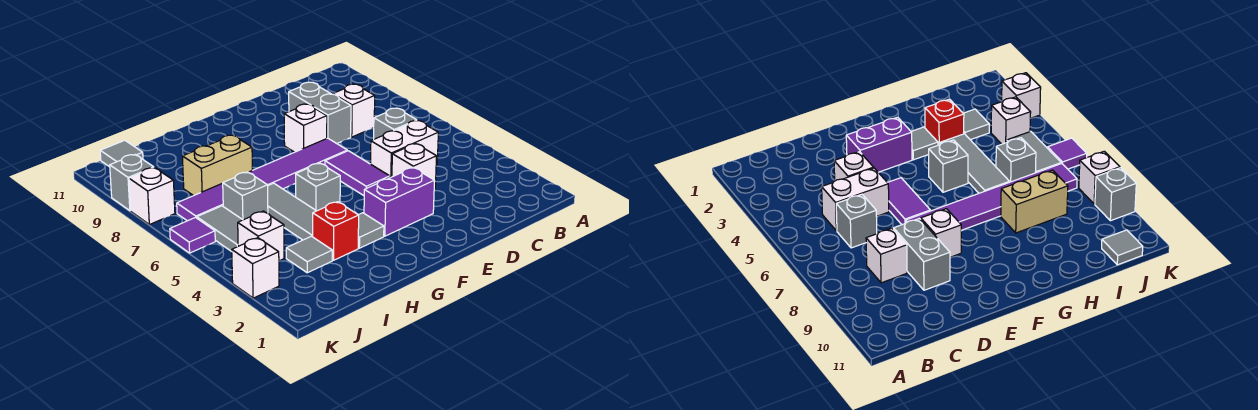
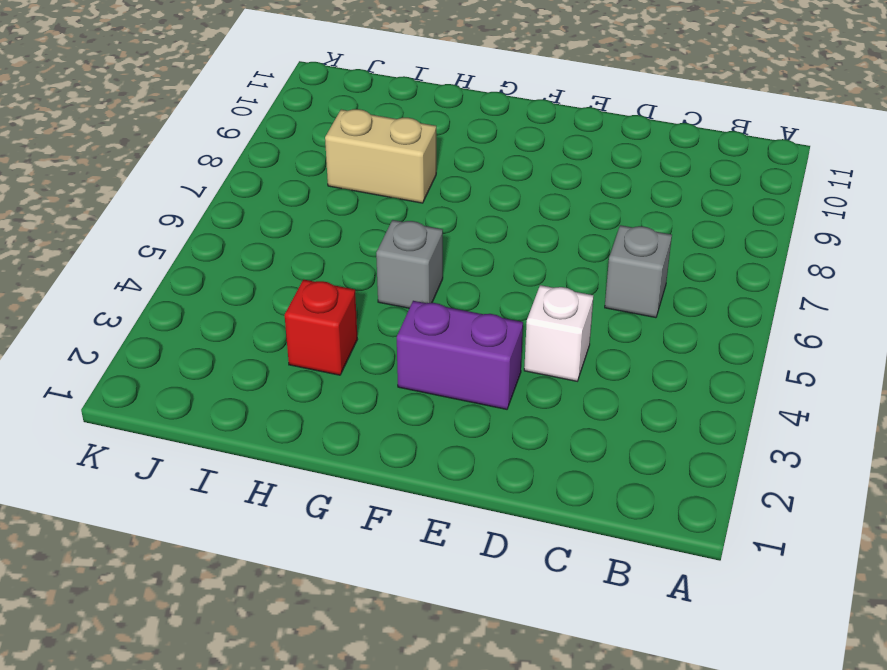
none -> white brick C5:D5 level 1
none -> white brick C8 level 1
none -> grey brick D8:D9 level 1

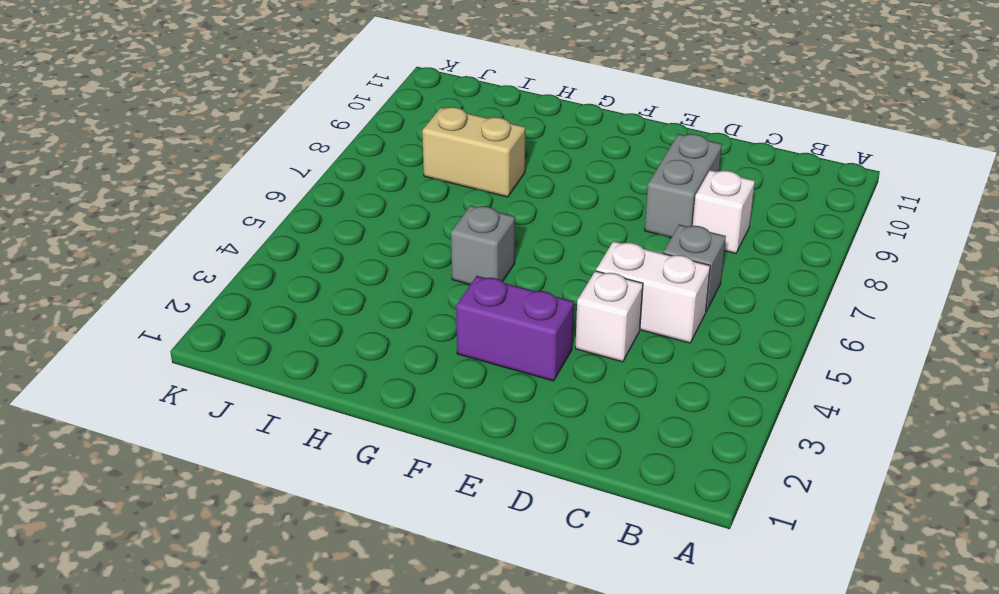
none -> purple tile E5:E6 level 1
none -> purple tile E7:J7 level 1
none -> white brick E8 level 1

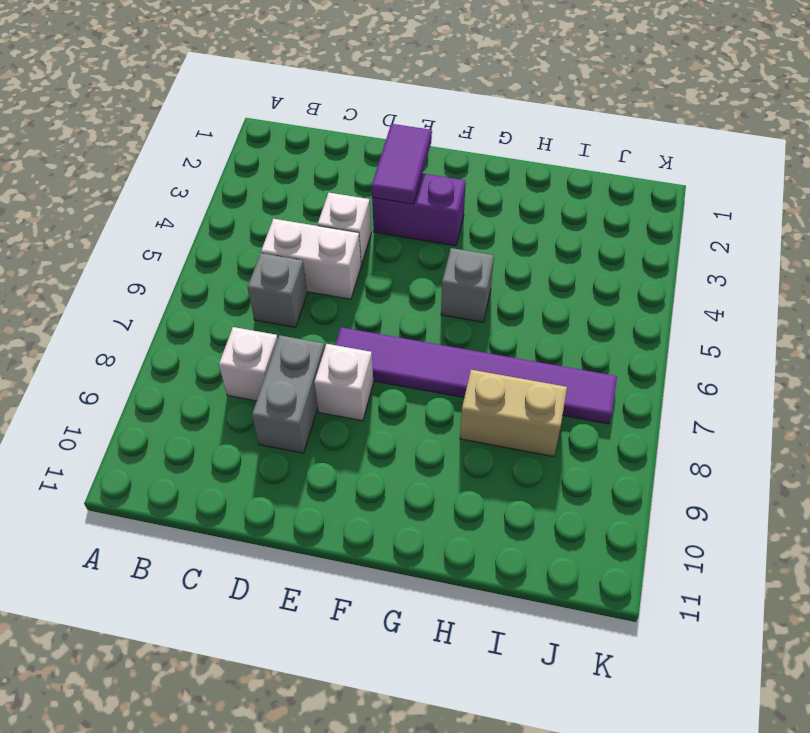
purple tile E2:E3 level 2 -> purple tile E5:E6 level 1
none -> grey tile G3 level 1
none -> red brick H3 level 1
none -> grey tile H4:H6 level 1

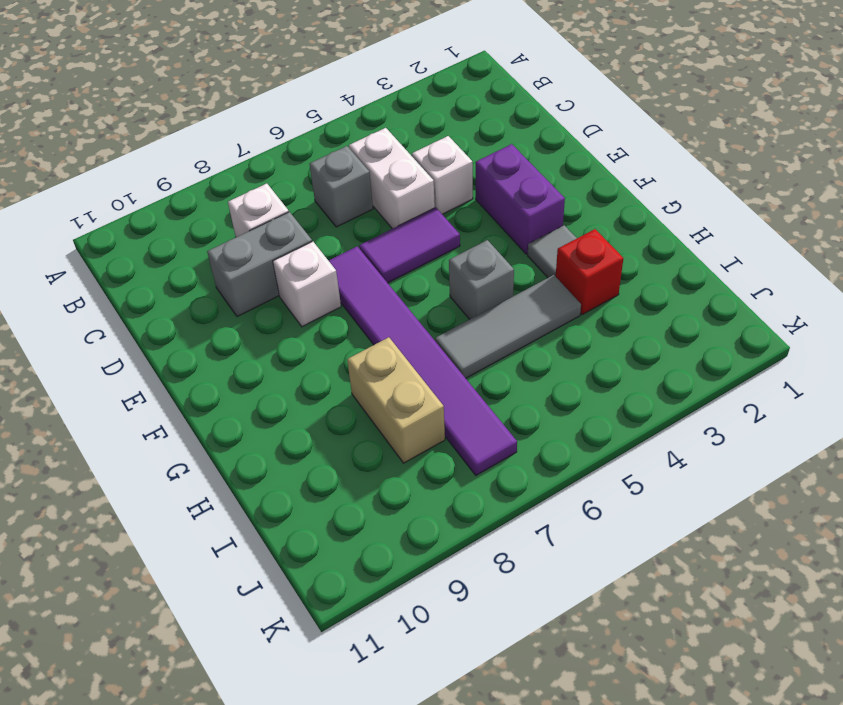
none -> grey tile I3 level 1
none -> grey brick I6 level 1
none -> white brick J4 level 1

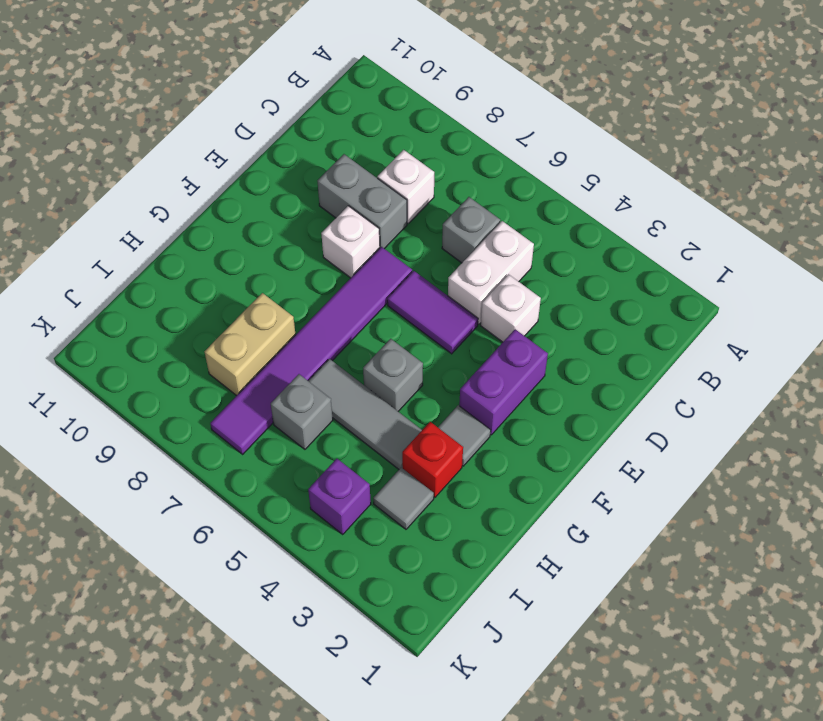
purple brick J4 level 1 -> white brick J4 level 1
none -> grey tile J5:J6 level 1
none -> grey tile J11 level 1
none -> white brick K3 level 1

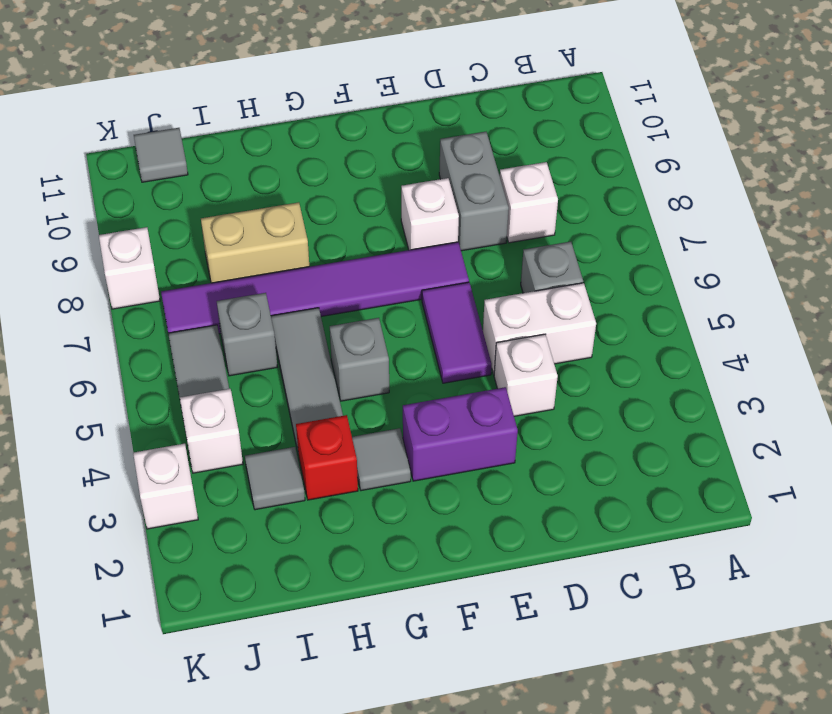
none -> purple tile K6 level 1
none -> grey brick K9 level 1

